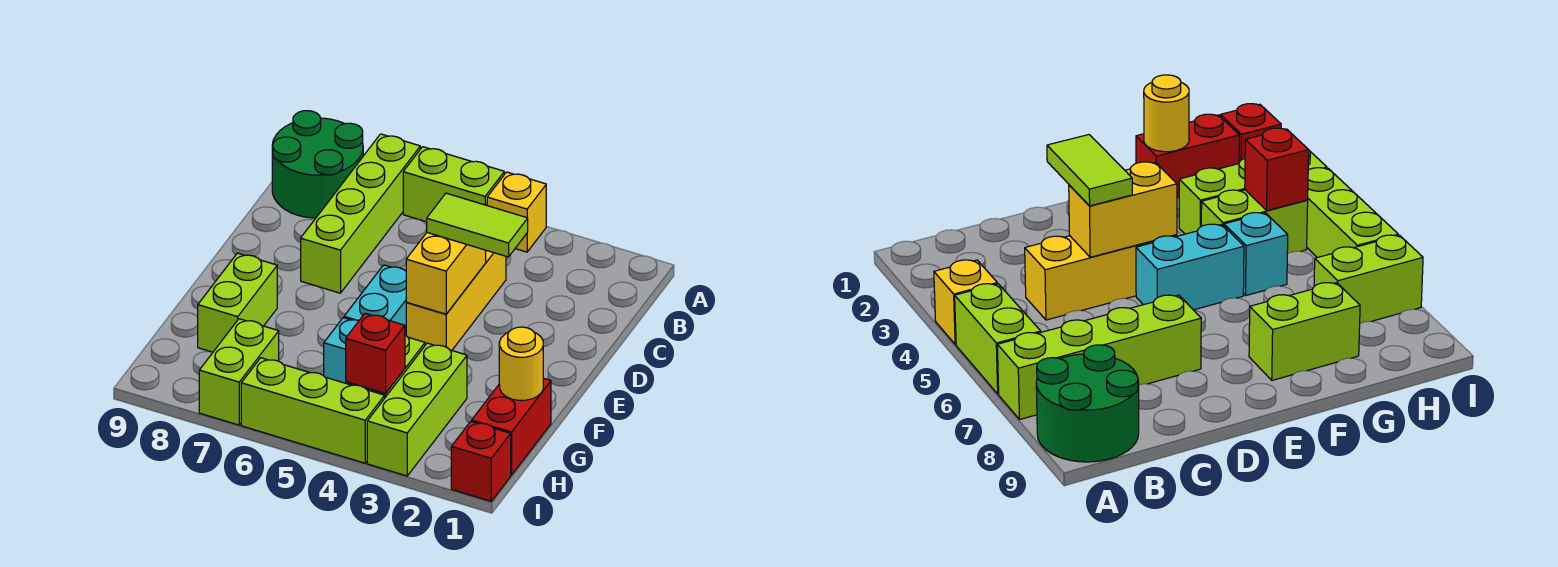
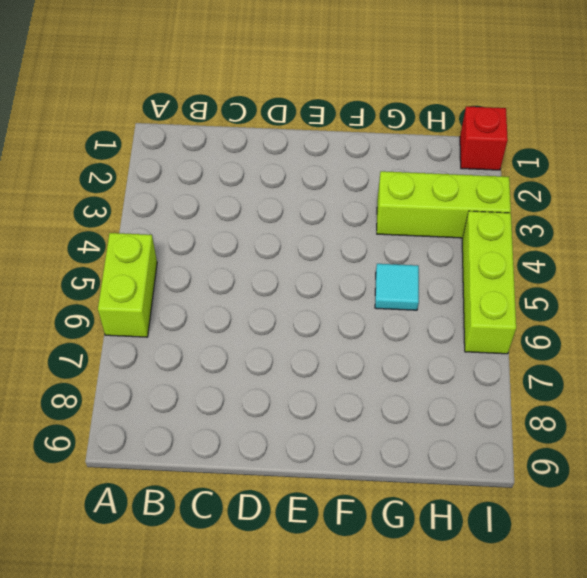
cyan tile G5 level 1 -> cyan brick G5 level 1
none -> yellow brick A4 level 1
none -> lime brick A7:D7 level 1
none -> green round brick A8:B9 level 1

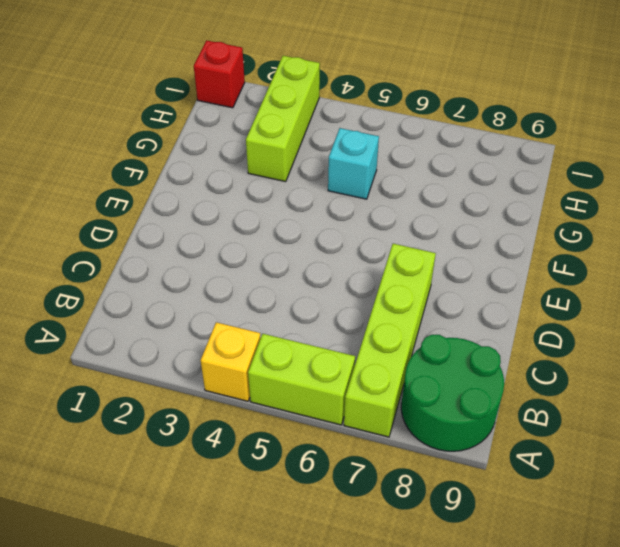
none -> yellow brick C4:E4 level 1
none -> cyan brick E5:F5 level 1
none -> lime brick F8:G8 level 1

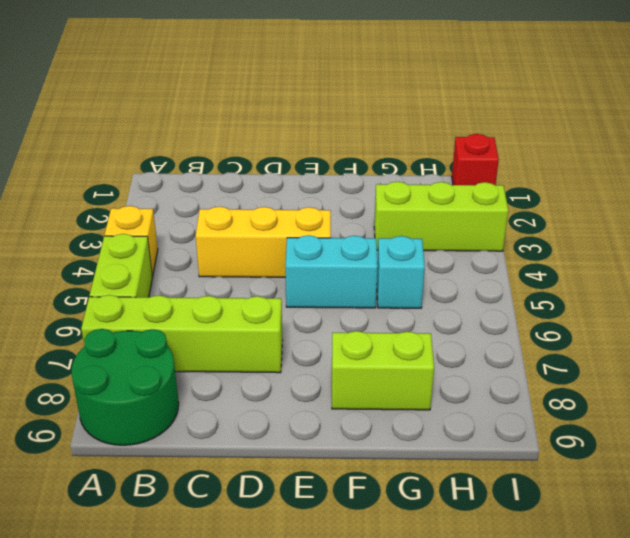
none -> red brick G1:H1 level 1
none -> lime brick G4:H4 level 1
none -> lime brick H7:I7 level 1

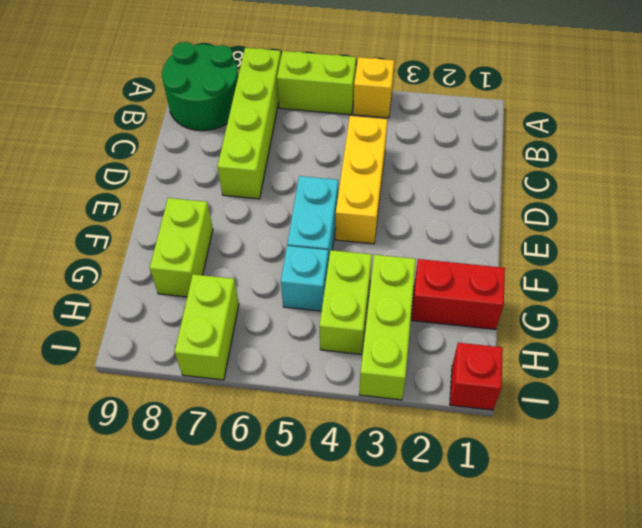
red brick G1:G2 level 1 -> red brick G1:H1 level 1
none -> lime brick I4:I6 level 1
none -> yellow brick D4:E4 level 2
none -> yellow round brick G1 level 2

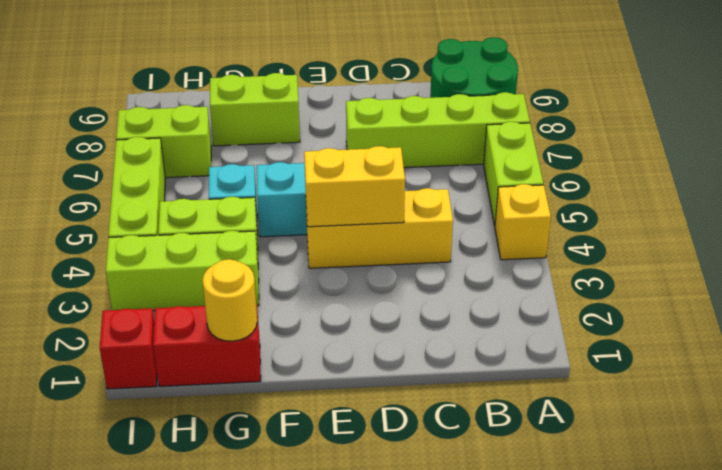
none -> red brick H4 level 2
none -> lime tile D3:D4 level 3

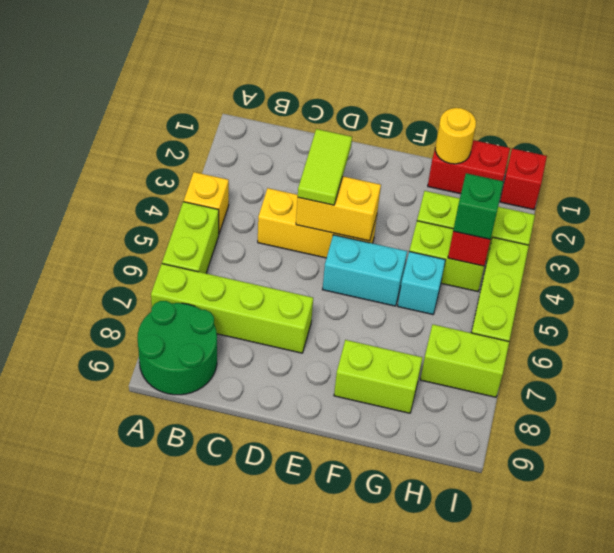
green brick H4 level 3 -> none

